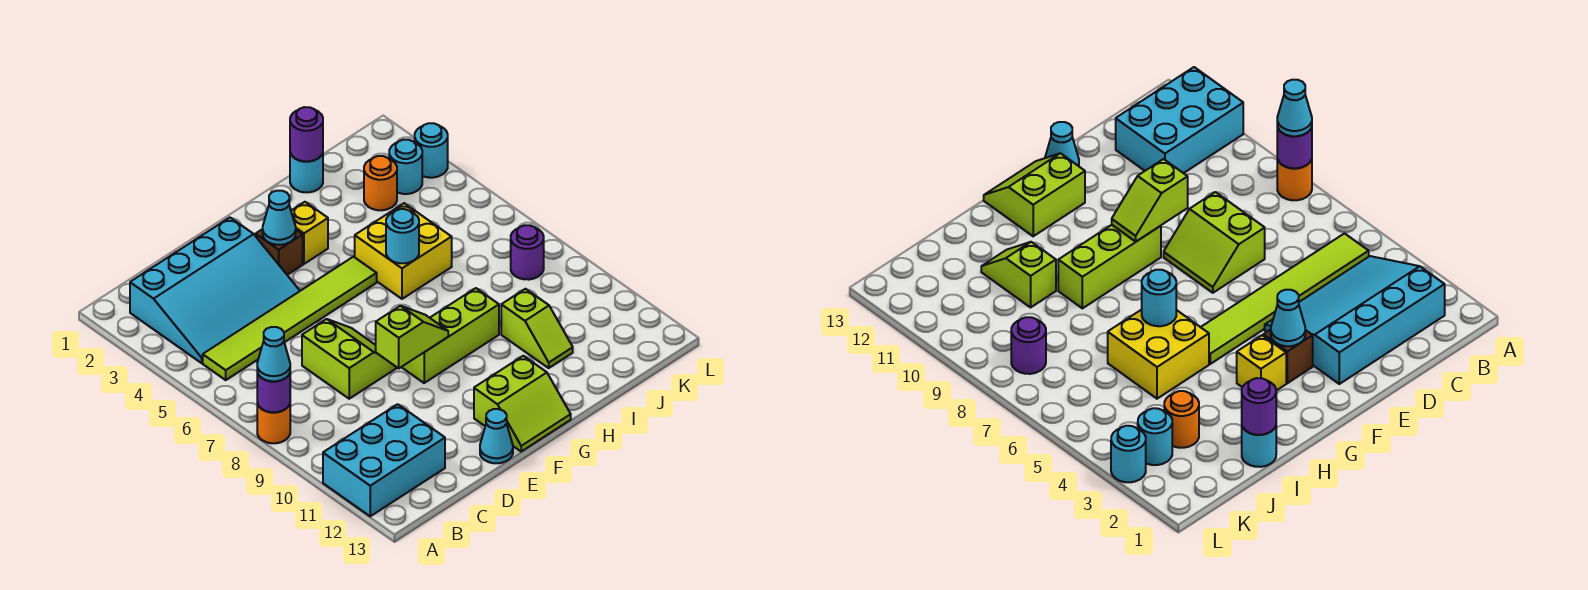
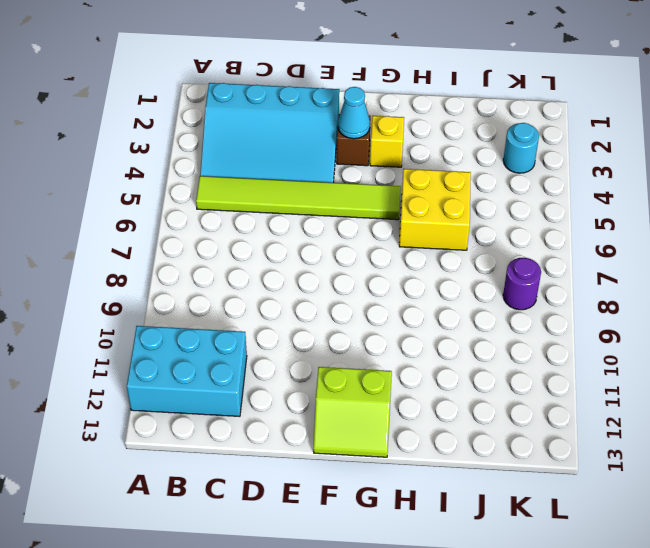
none -> orange round brick A8 level 1
none -> lime slope D7:E8 level 1 top D
none -> cyan cone E13 level 1

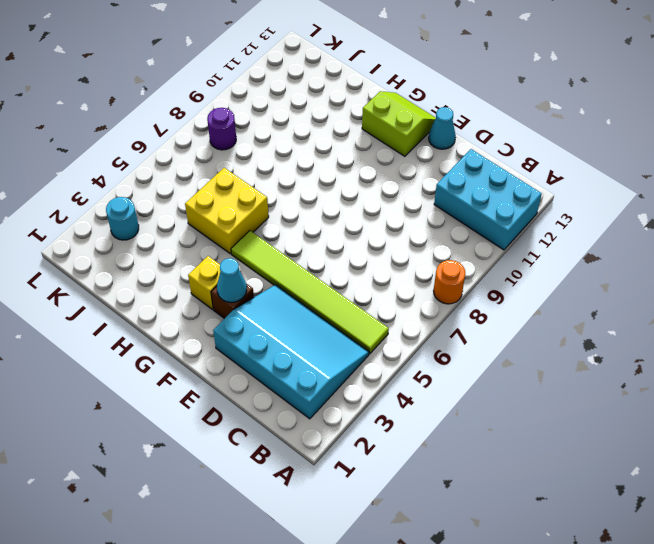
none -> lime slope D7:E8 level 1 top D
none -> lime brick F9:H9 level 1
none -> cyan round brick I1 level 1

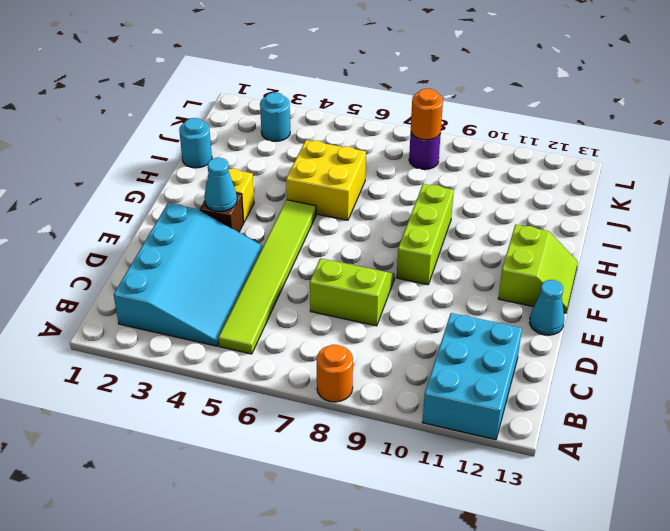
orange round brick K8 level 2 -> orange round brick J3 level 1
none -> lime slope I10:I11 level 1 top 10
none -> cyan round brick L3 level 1
none -> purple round brick A8 level 2

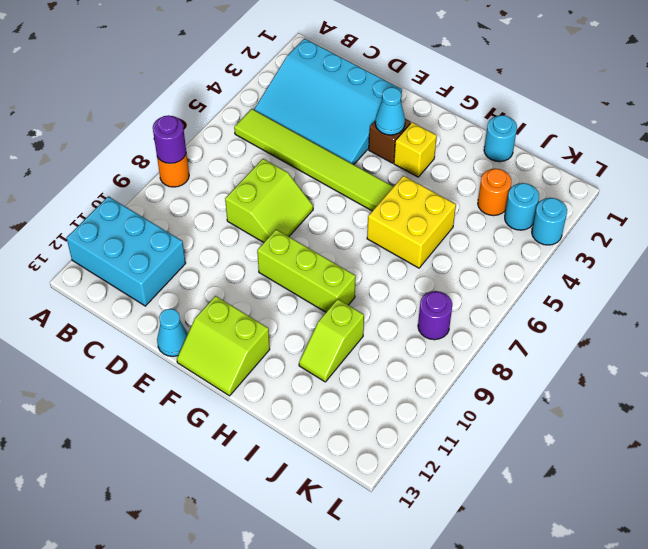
none -> lime slope E9:F9 level 2 top E
none -> cyan round brick H6 level 2
none -> purple round brick I1 level 2

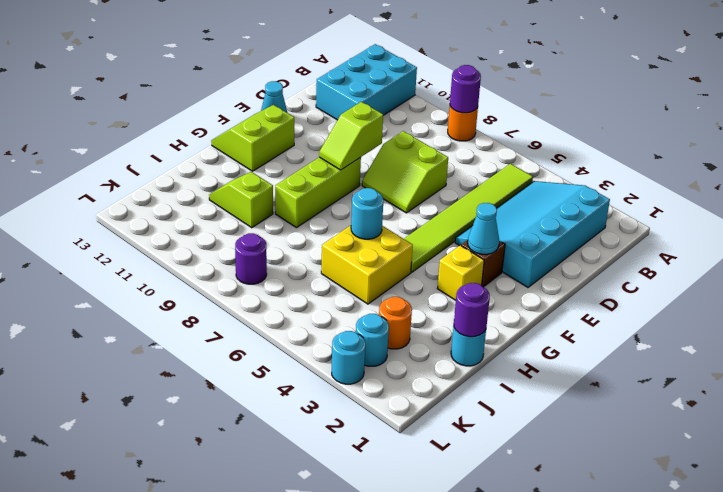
none -> cyan cone A8 level 3

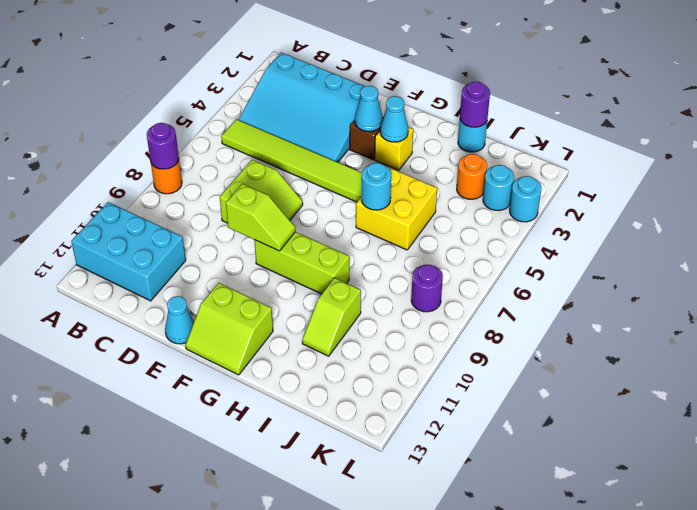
cyan cone G3 level 2 -> cyan cone A8 level 3

